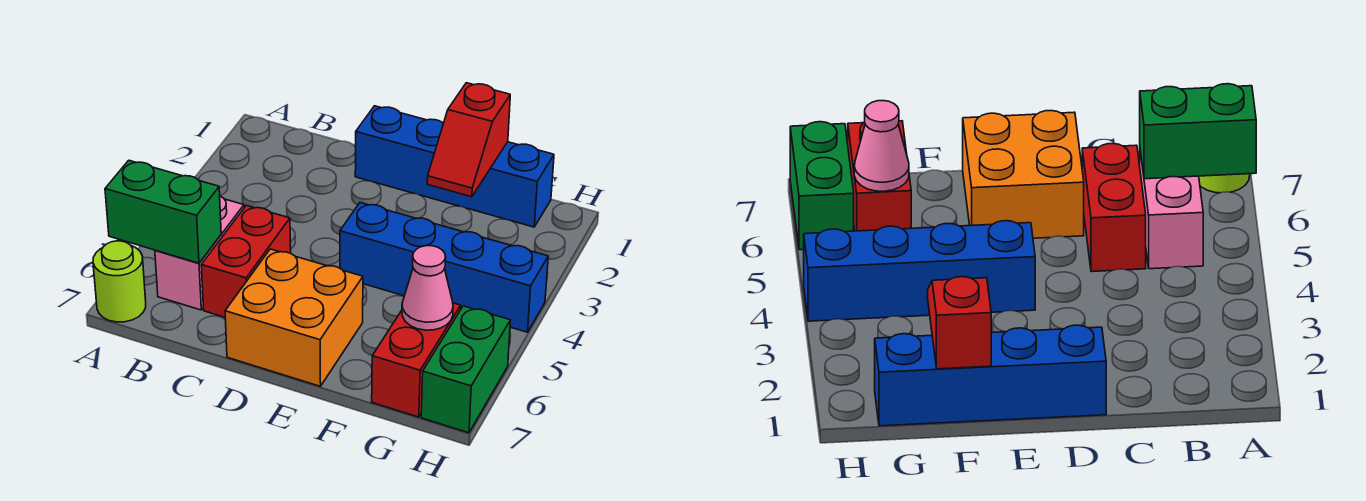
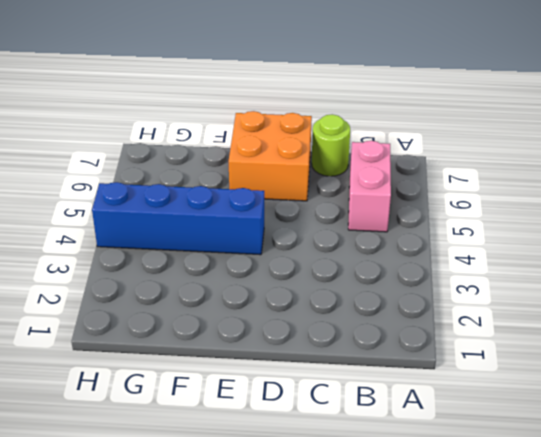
lime round brick C7 level 1 -> lime round brick A7 level 1
none -> red brick C5:C6 level 1
none -> blue brick D1:G1 level 1

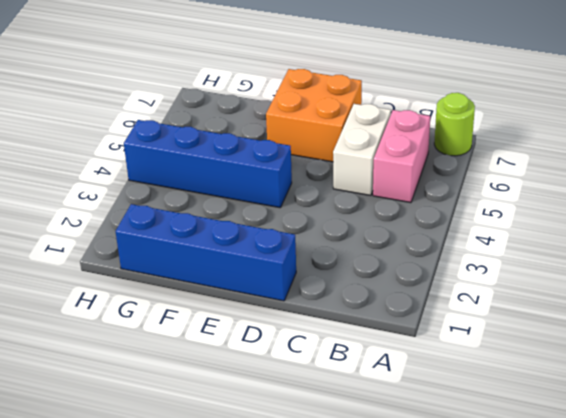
white brick C5:C6 level 1 -> red brick C5:C6 level 1
none -> red brick G6:G7 level 1
none -> green brick H6:H7 level 1

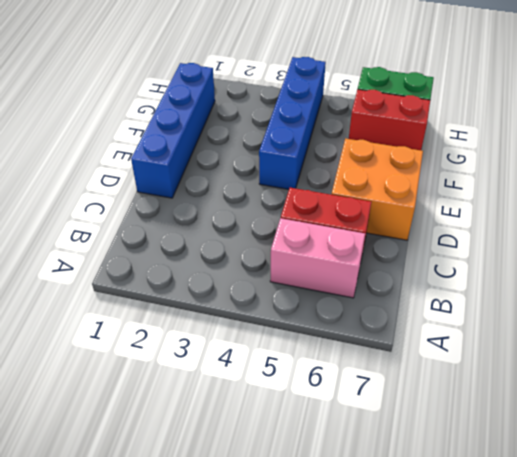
none -> lime round brick A7 level 1
none -> green brick A6:B6 level 2

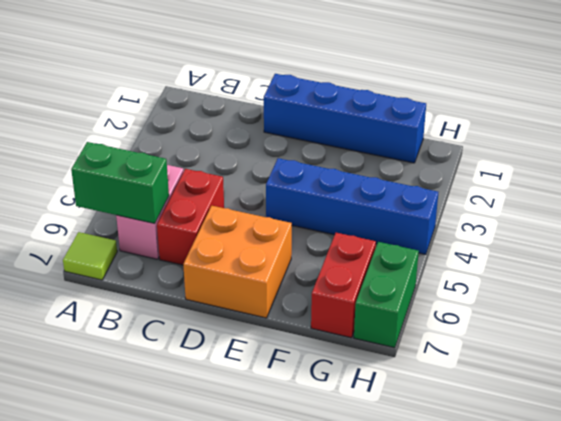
lime tile A7 level 1 -> lime round brick A7 level 1
none -> red slope F1:F2 level 2 top 1
none -> pink cone G6 level 2

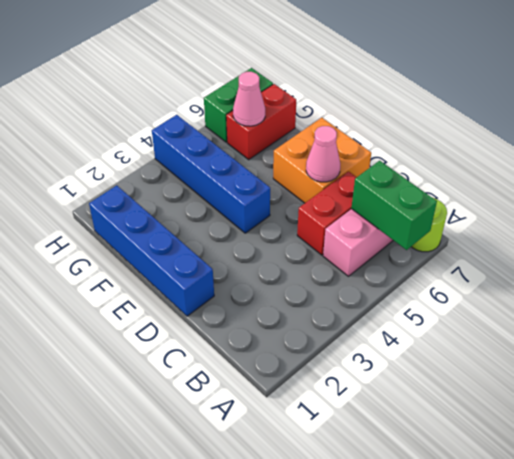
pink cone D6 level 2 -> none
none -> red slope F1:F2 level 2 top 1

